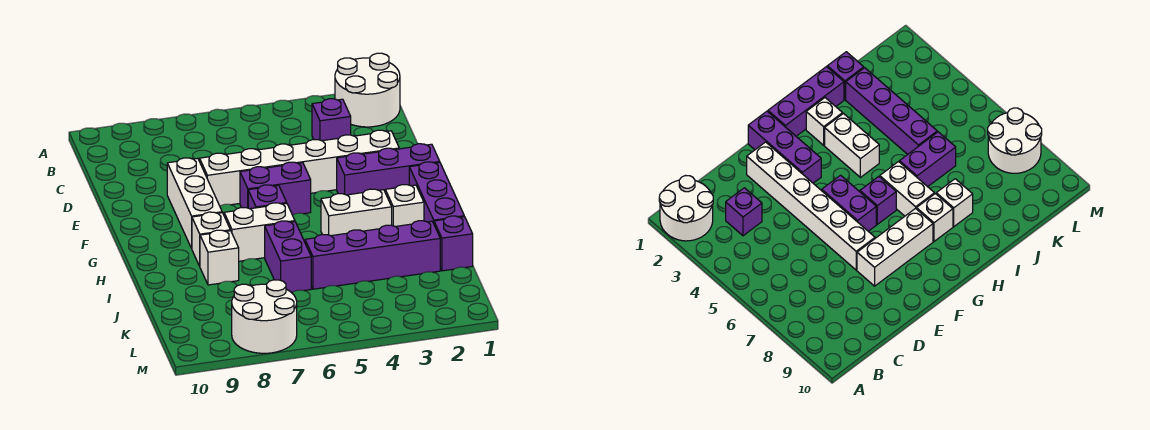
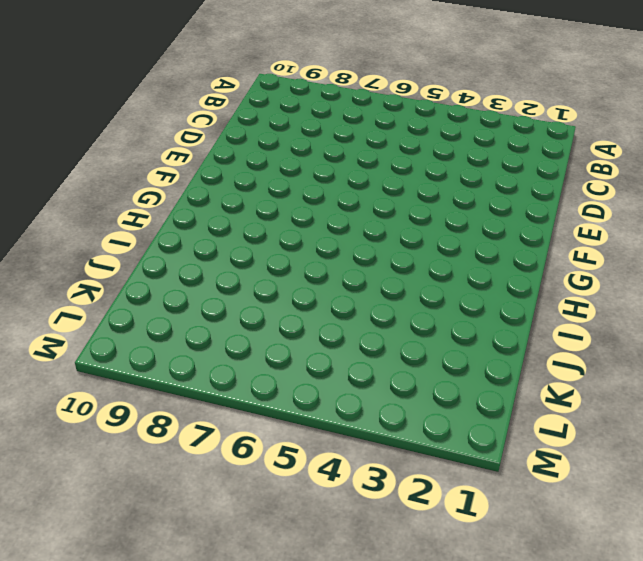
none -> white round brick A1:B2 level 1
none -> purple brick C3 level 1
none -> white brick E2:E7 level 1

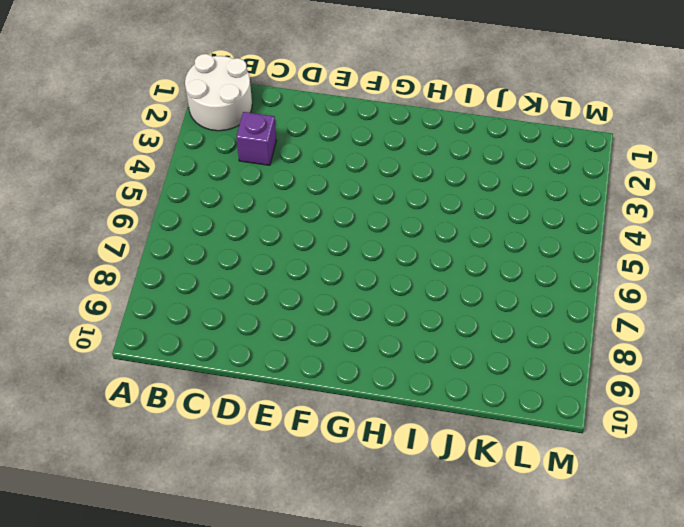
none -> white brick E2:E7 level 1
none -> white brick E8:G8 level 1
none -> purple brick F1:F3 level 1

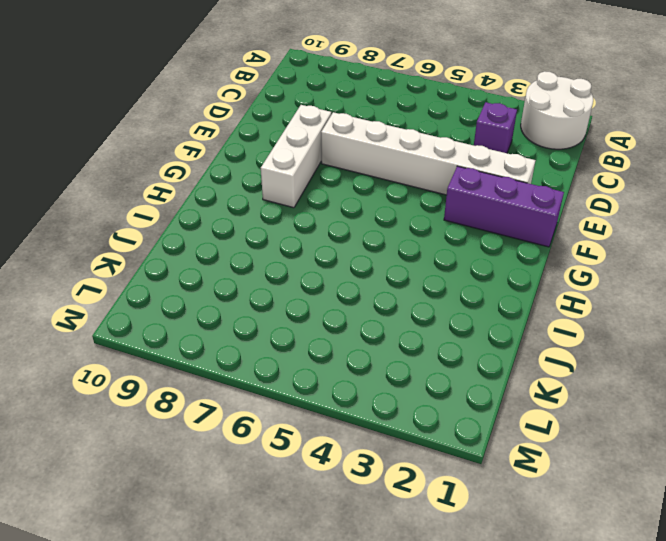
none -> purple brick F5:F6 level 1
none -> purple brick G1:I1 level 1
none -> purple brick G6 level 1

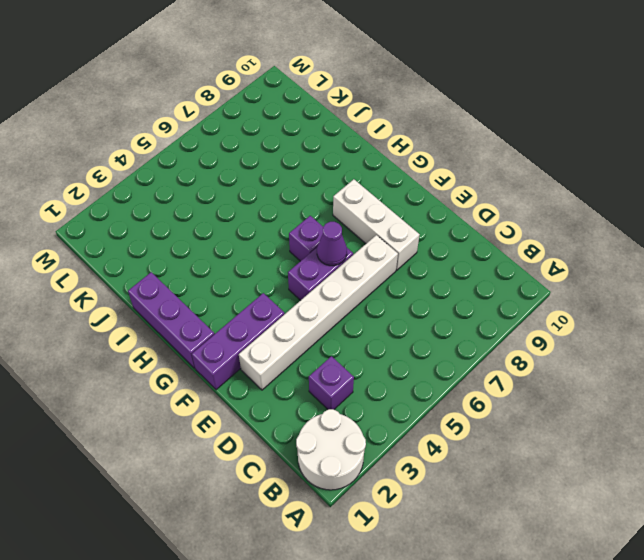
purple cone F6 level 2 -> none
none -> white brick H2 level 1
none -> white brick H3:H4 level 1
none -> white brick H6:H7 level 1

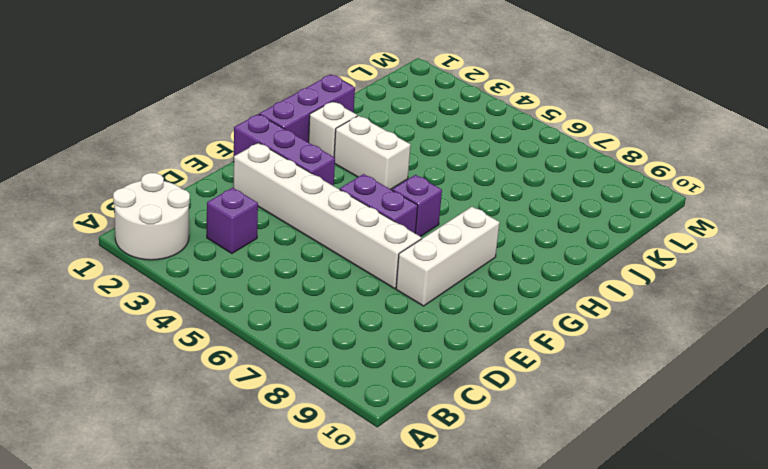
none -> white brick H6:H7 level 1
none -> white brick H8 level 1
none -> purple brick I6:J6 level 1

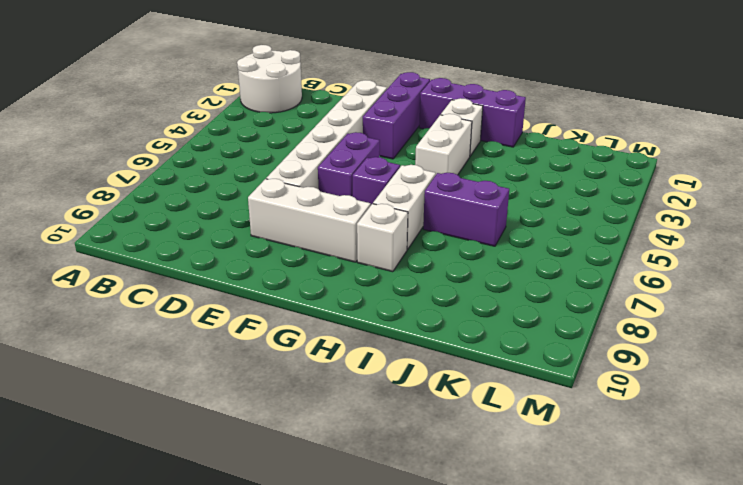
none -> purple brick C3 level 1
none -> white brick I8 level 1
none -> purple brick J1 level 1

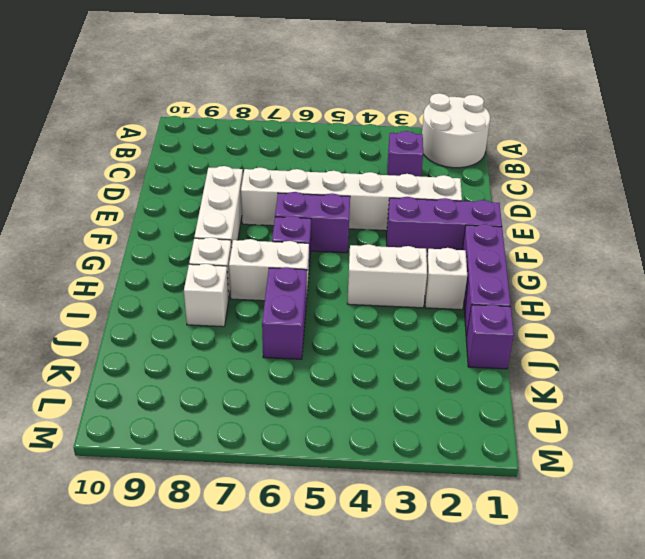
none -> purple brick J2:J5 level 1
none -> white round brick L7:M8 level 1

